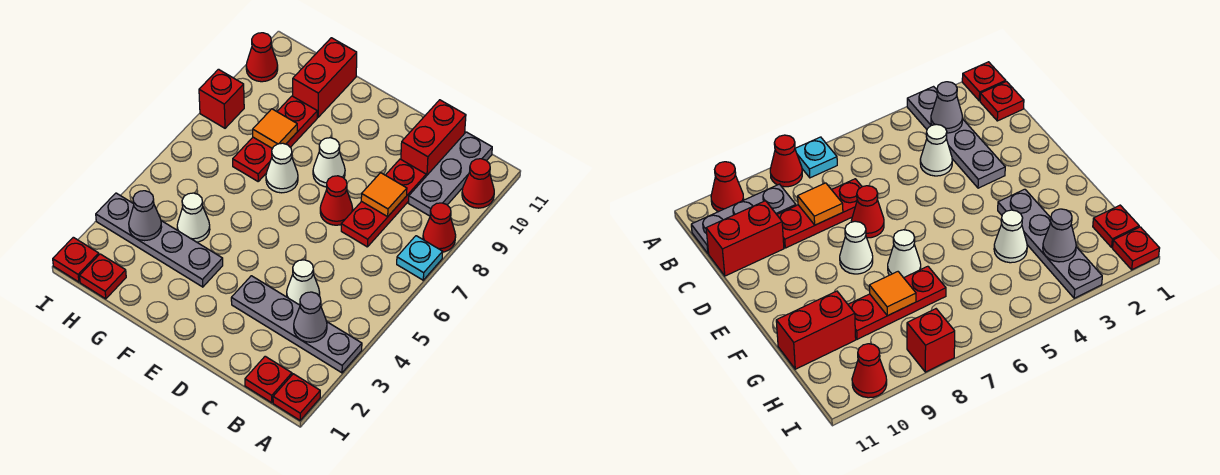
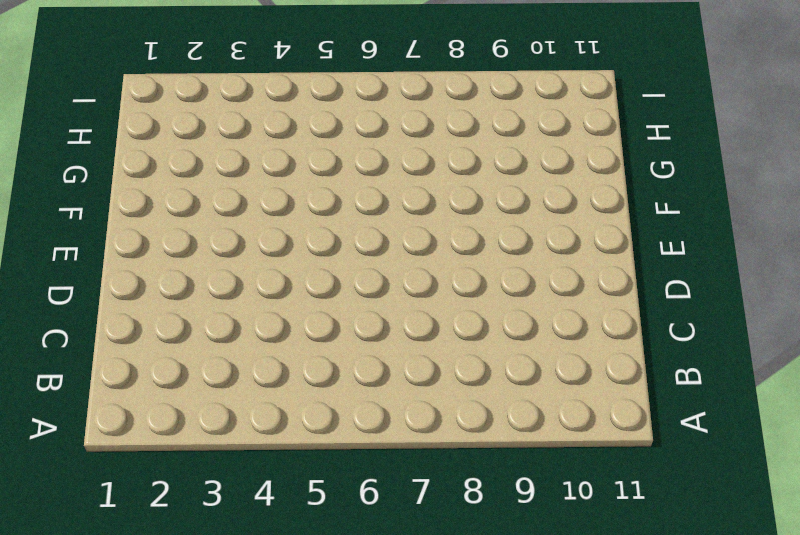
none -> red plate A1 level 1
none -> grey plate A3:D3 level 1
none -> cyan plate A7 level 1

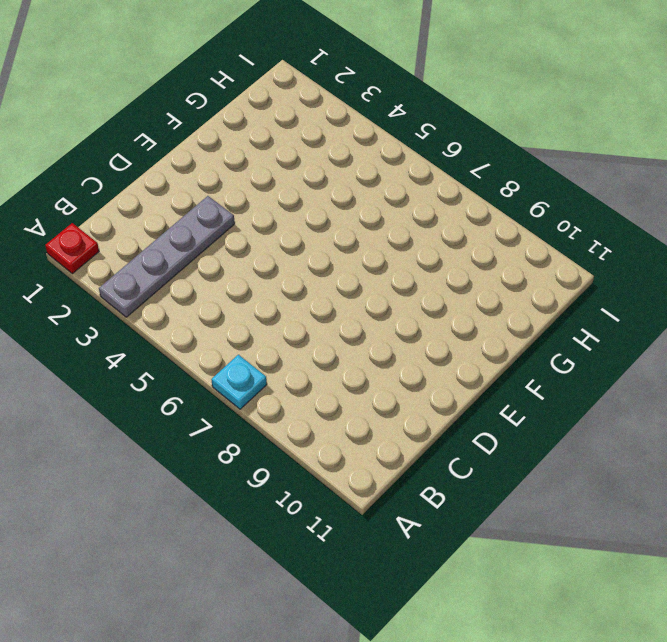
none -> red cone A8 level 1
none -> red cone A10 level 1
none -> red plate B1 level 1

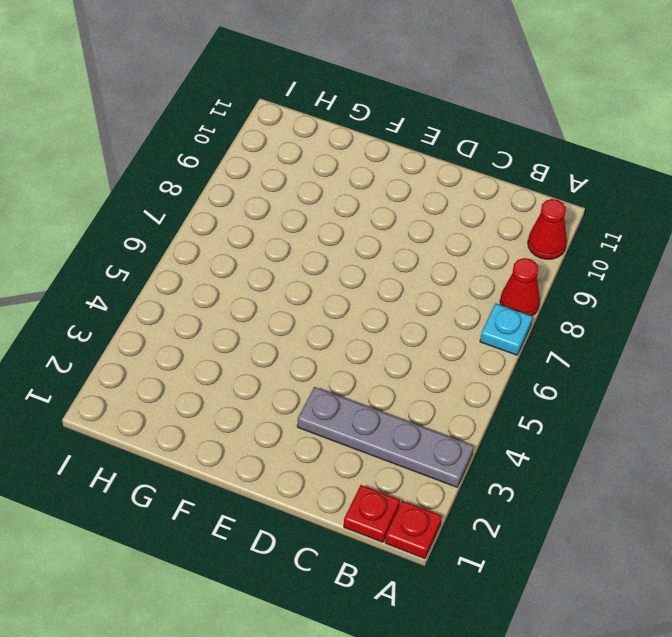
none -> grey plate B9:B11 level 1
none -> white cone C4 level 1
none -> red plate C7:C9 level 1

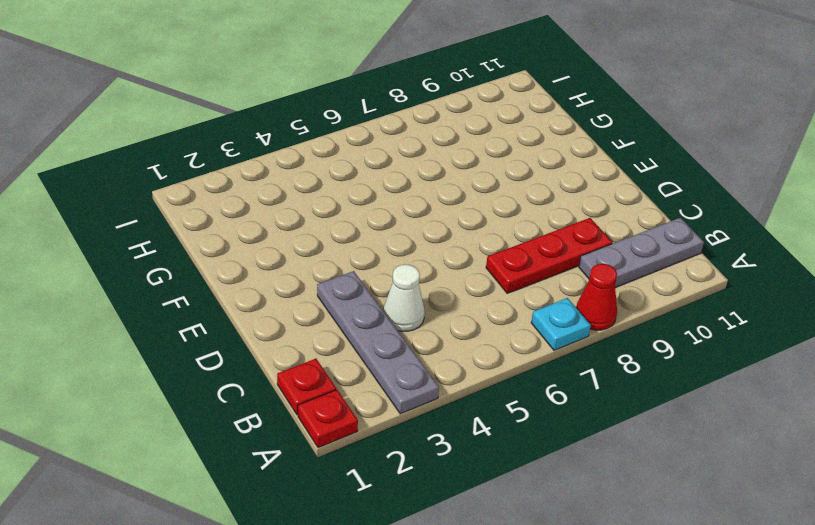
none -> red cone A10 level 1
none -> red brick C10:C11 level 1
none -> red cone D7 level 1

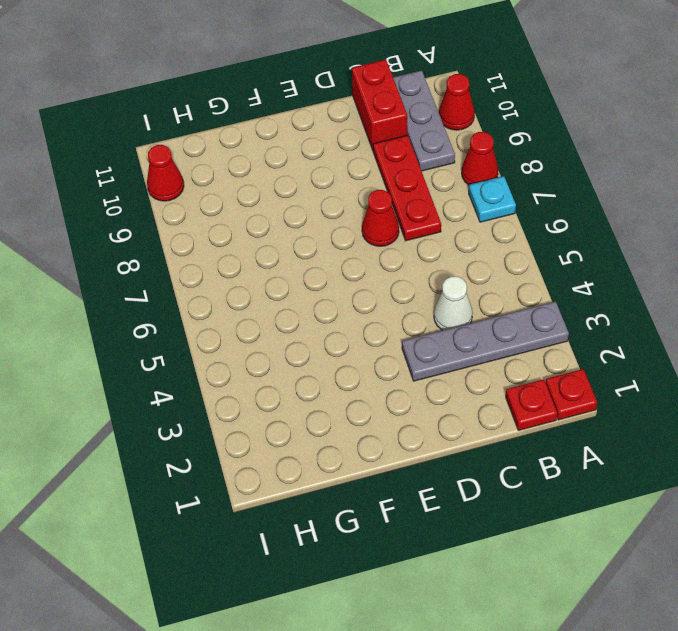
none -> white cone E8 level 1
none -> grey plate F3:I3 level 1
none -> white cone F7 level 1

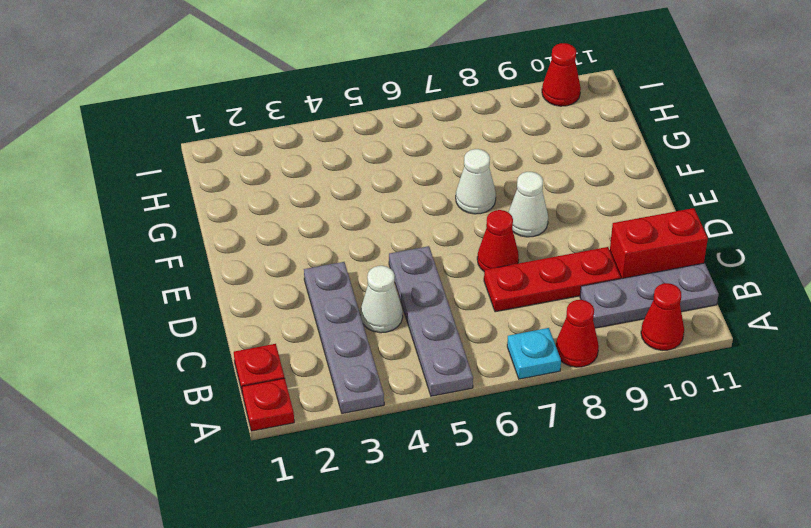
grey plate A5:D5 level 1 -> grey plate F3:I3 level 1
none -> white cone G4 level 1
none -> red plate G7:G9 level 1
none -> red brick G10:G11 level 1

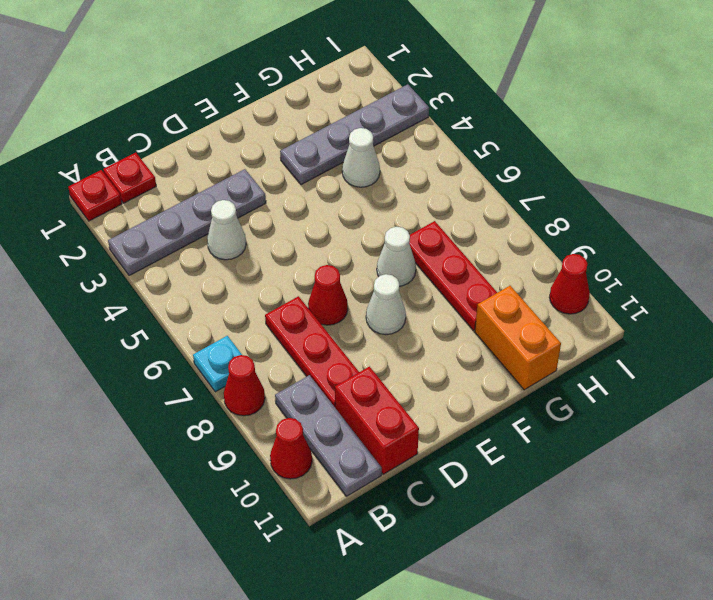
orange brick G10:G11 level 1 -> red brick G10:G11 level 1
none -> red plate H1 level 1
none -> red plate I1 level 1
none -> red brick I8 level 1

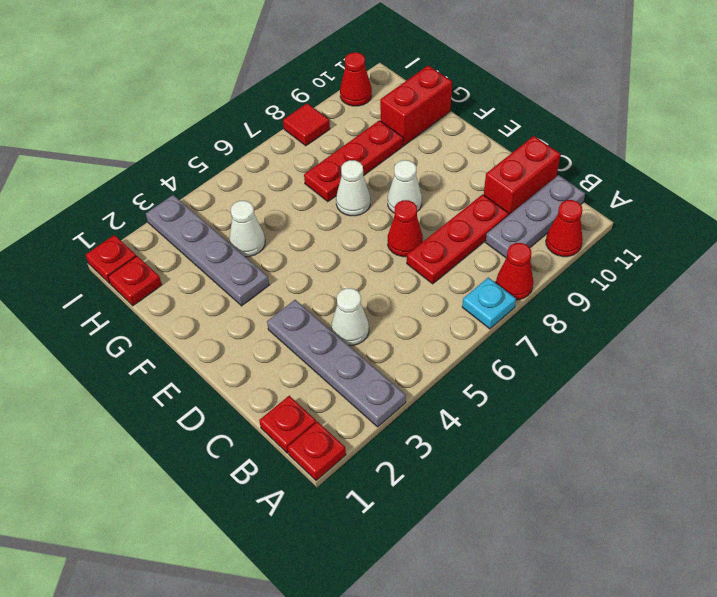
red tile I8 level 1 -> red brick I8 level 1
none -> grey cone B3 level 2
none -> orange tile C8 level 2
none -> orange tile G8 level 2

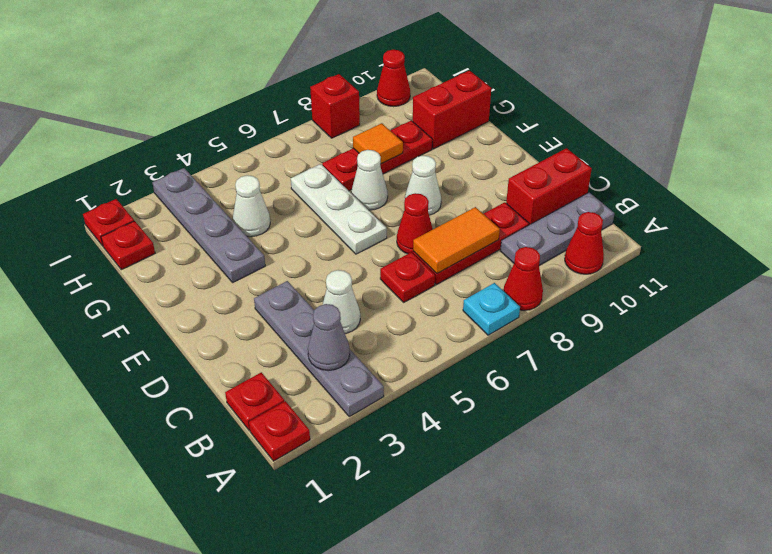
red plate C6 level 1 -> none
orange tile C7:C8 level 2 -> orange tile C8 level 2
white plate E6:G6 level 1 -> none
none -> grey cone H3 level 2

